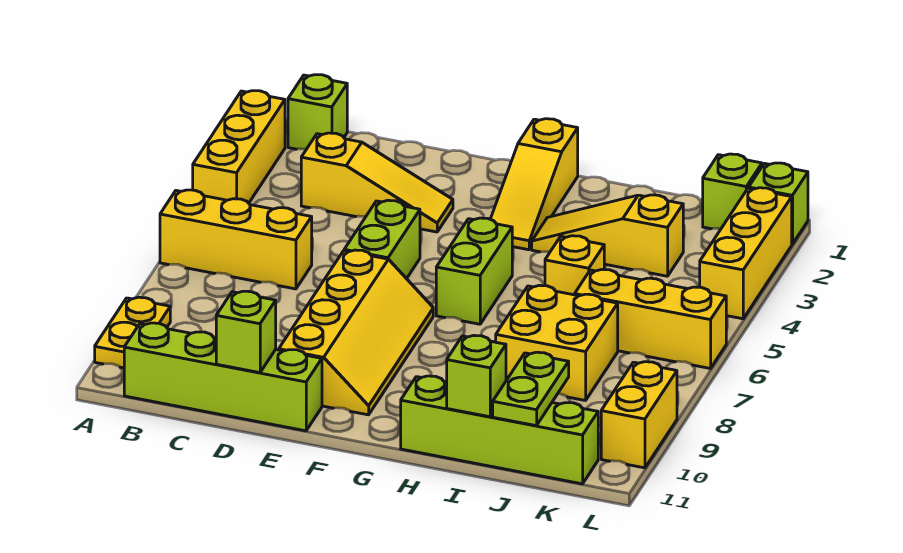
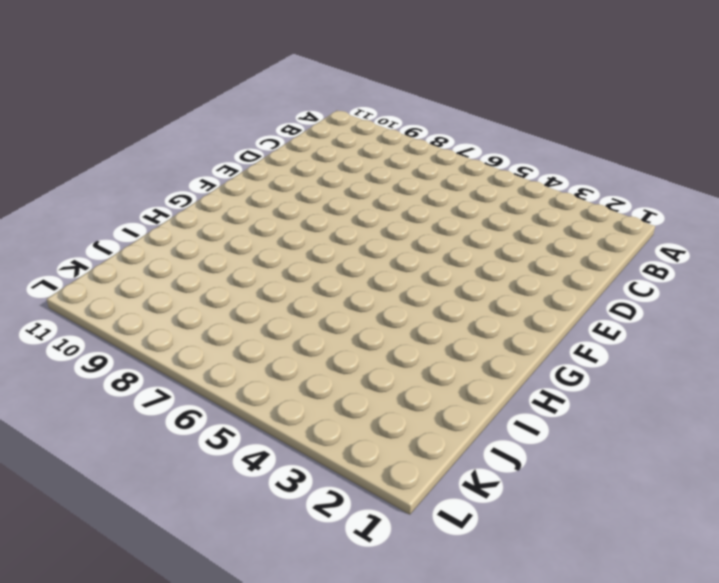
none -> yellow brick A2:A4 level 1
none -> yellow brick A6:C6 level 1
none -> yellow plate A9:A10 level 1

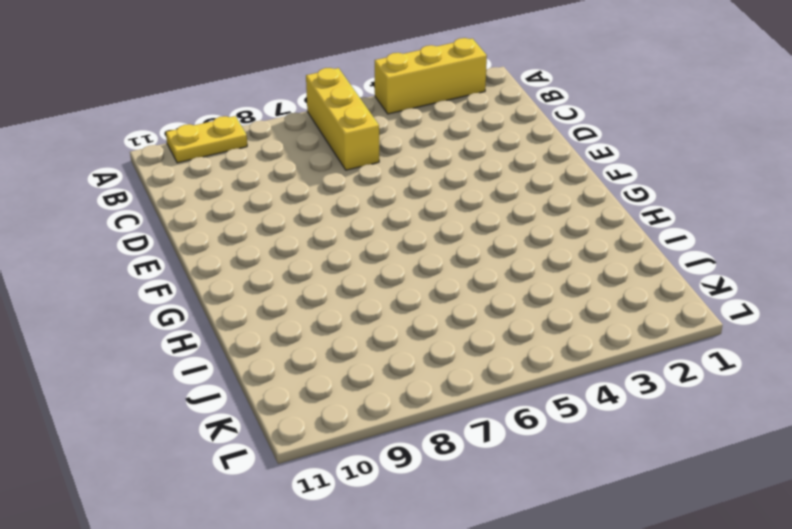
none -> lime brick B1 level 1
none -> lime brick B11:E11 level 1
none -> yellow slope C3:E3 level 1 top C

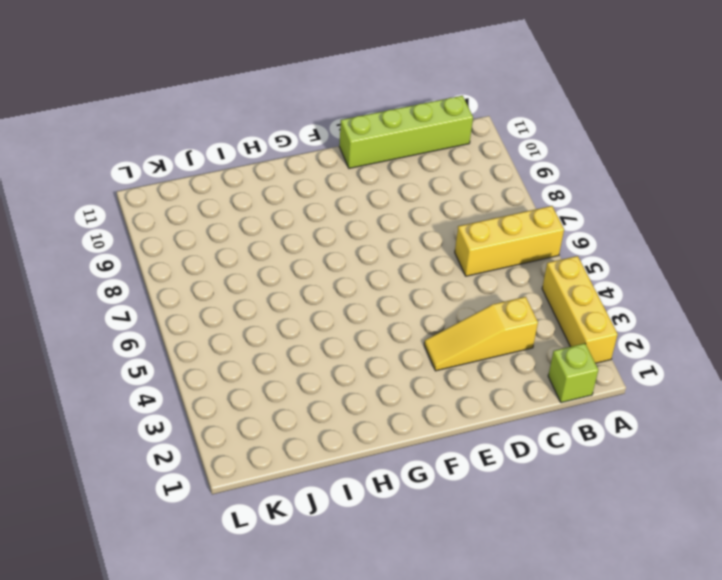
none -> yellow plate A9:A10 level 1
none -> lime brick E5:E6 level 1
none -> yellow slope E7:F10 level 1 top E

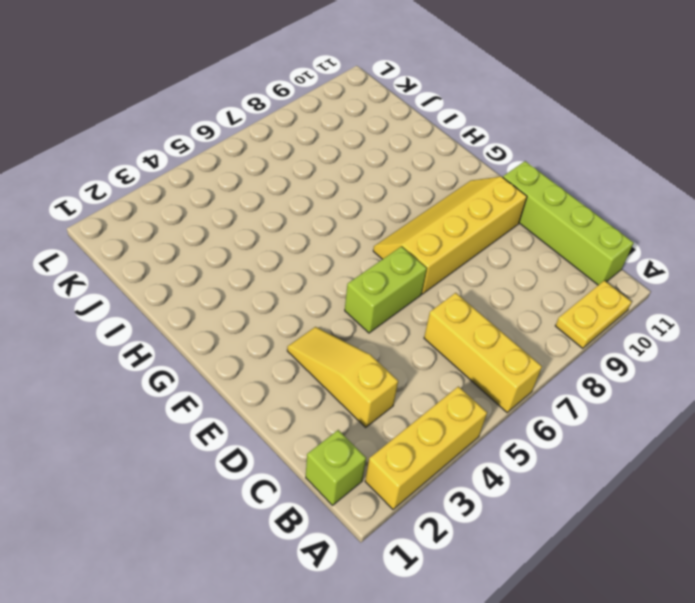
none -> yellow slope G1:G3 level 1 top 1
none -> lime brick G5:G6 level 1
none -> yellow slope H3:J3 level 1 top J

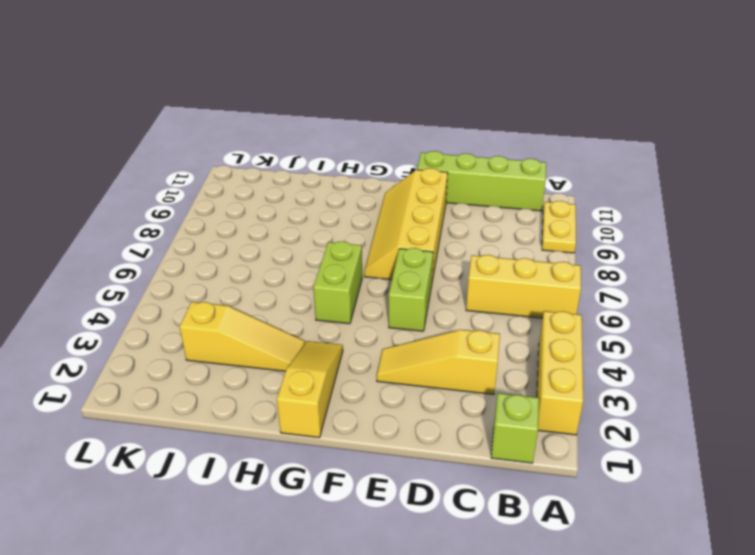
none -> lime brick H11:K11 level 1
none -> yellow brick I5 level 1
none -> yellow brick I7:J8 level 1

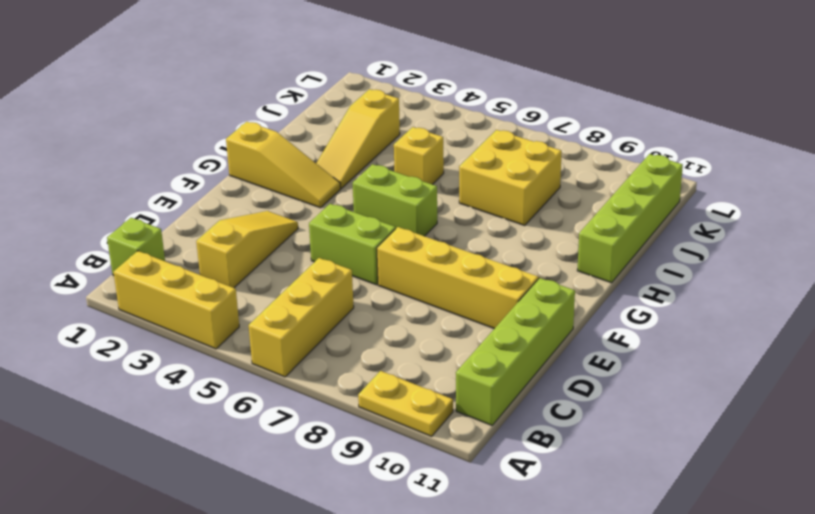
none -> yellow brick J6:L6 level 1
none -> lime brick K1 level 1
none -> lime brick L1 level 1

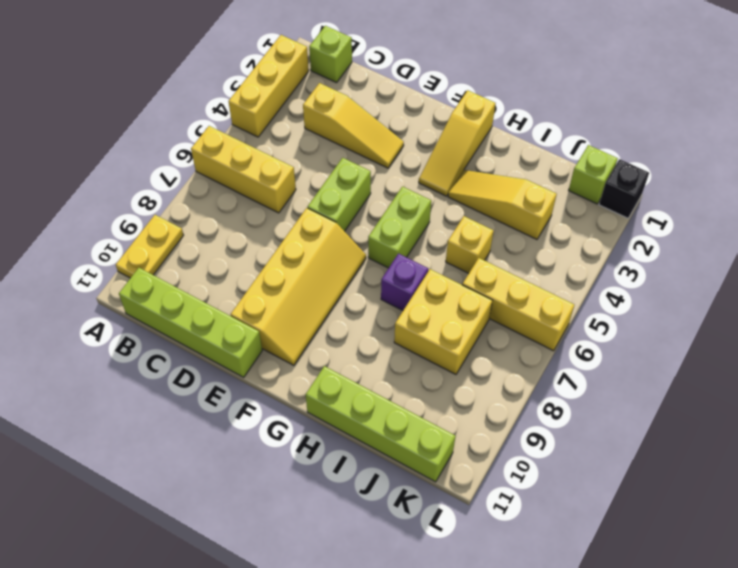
purple brick H7 level 1 -> none
black brick L1 level 1 -> lime brick L1 level 1
none -> yellow brick L2:L4 level 1
none -> yellow brick L9:L10 level 1
none -> lime brick D11 level 2

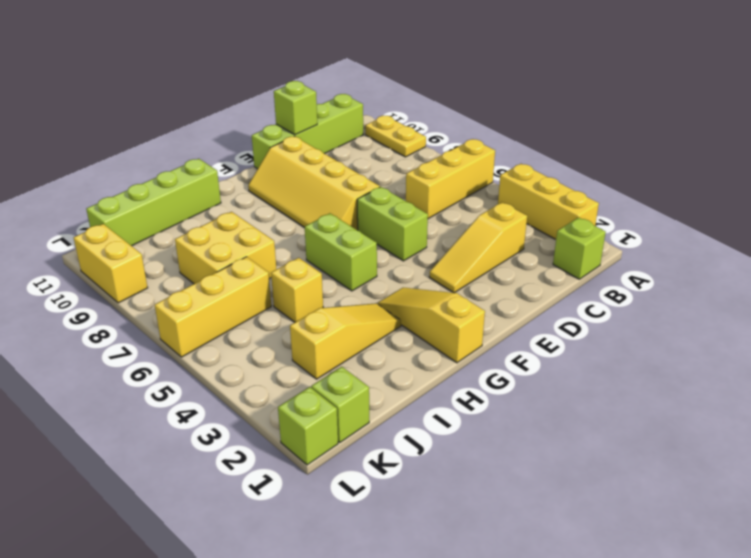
none -> yellow brick L2:L4 level 1
none -> lime brick I11 level 2
none -> lime plate J10:J11 level 2

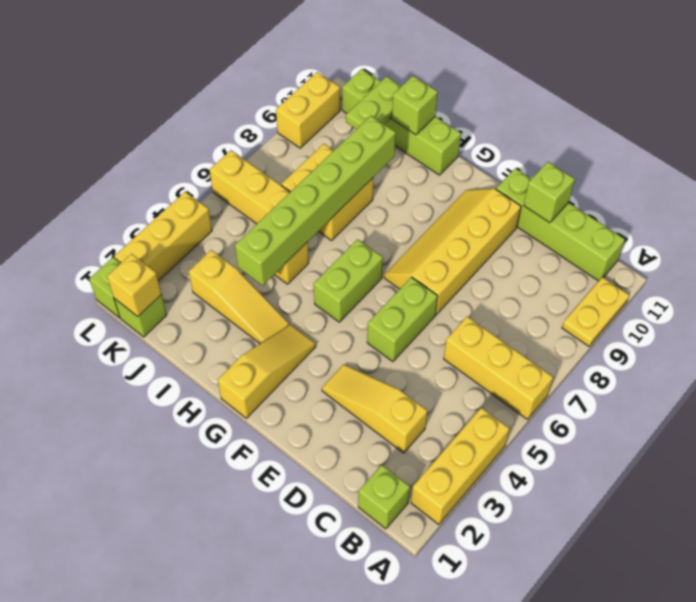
lime brick I4:I9 level 2 -> none
yellow brick K1 level 2 -> none

